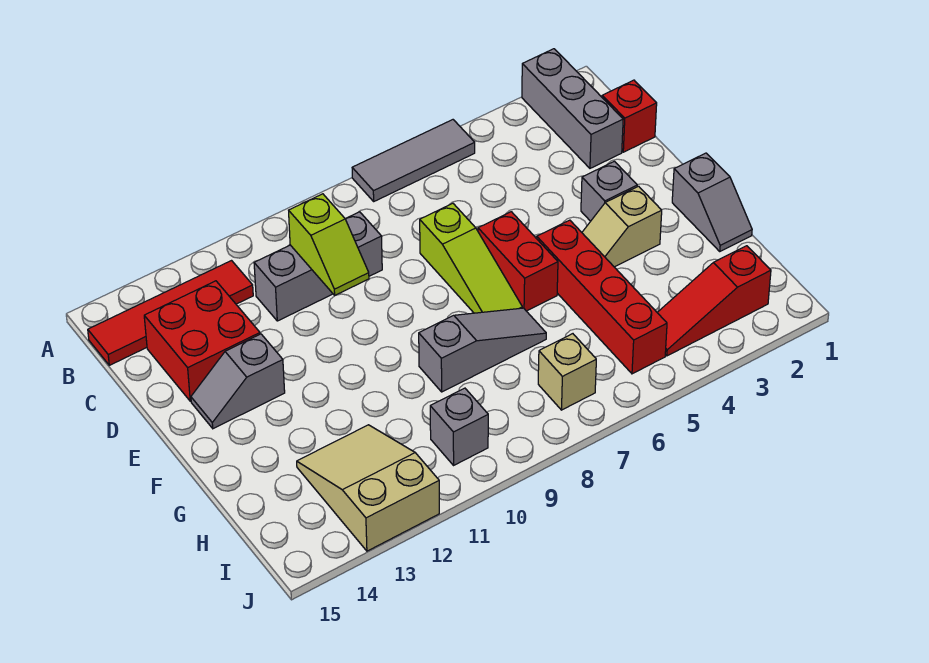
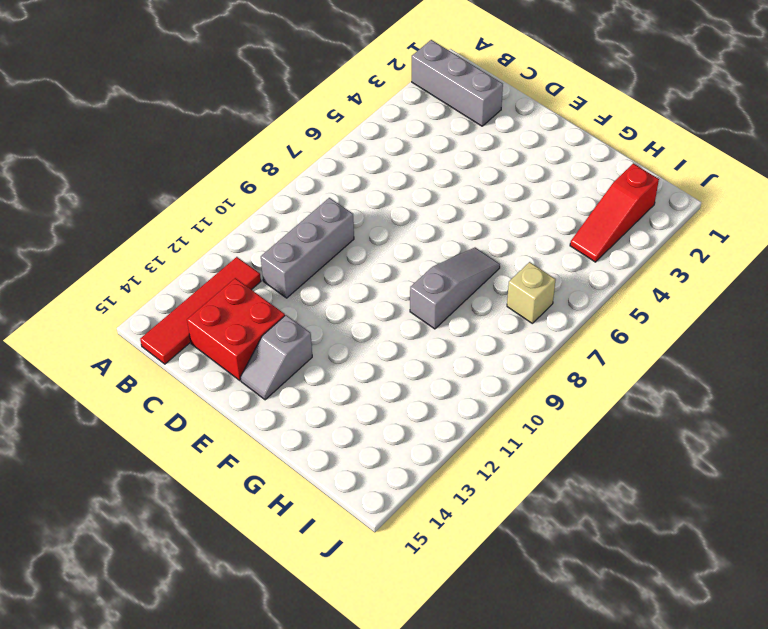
none -> grey tile A5:A7 level 1
none -> red brick C1 level 1
none -> lime slope D7:F7 level 1 top D

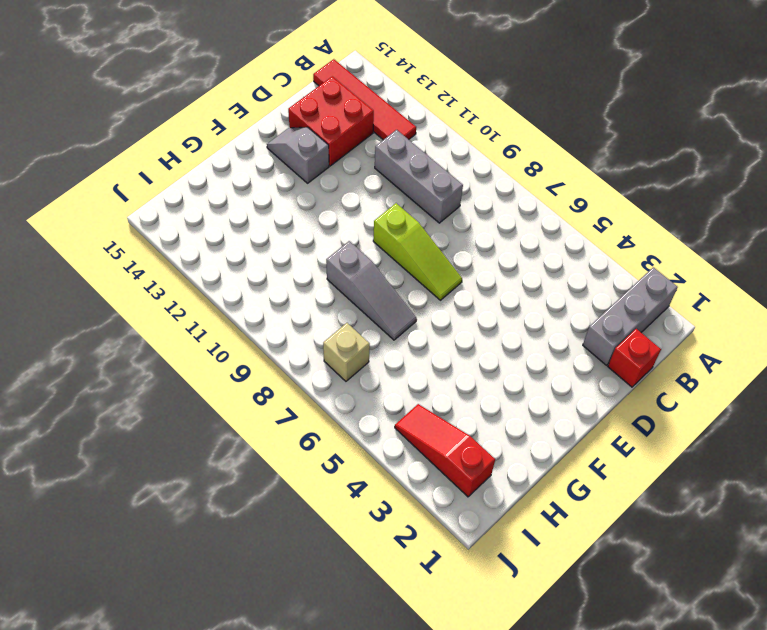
lime slope E7:E9 level 1 top 9 -> lime slope D7:F7 level 1 top D
none -> grey tile A5:A7 level 1
none -> grey brick E3 level 1
none -> red brick E6:F6 level 1

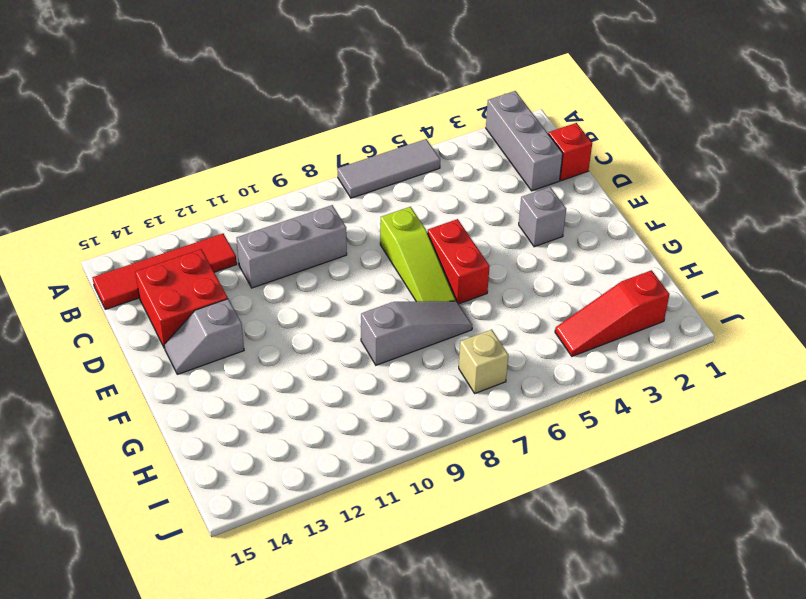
none -> grey slope F1:G1 level 1 top F
none -> tan slope F3:F4 level 1 top 3
none -> red brick F5:I5 level 1

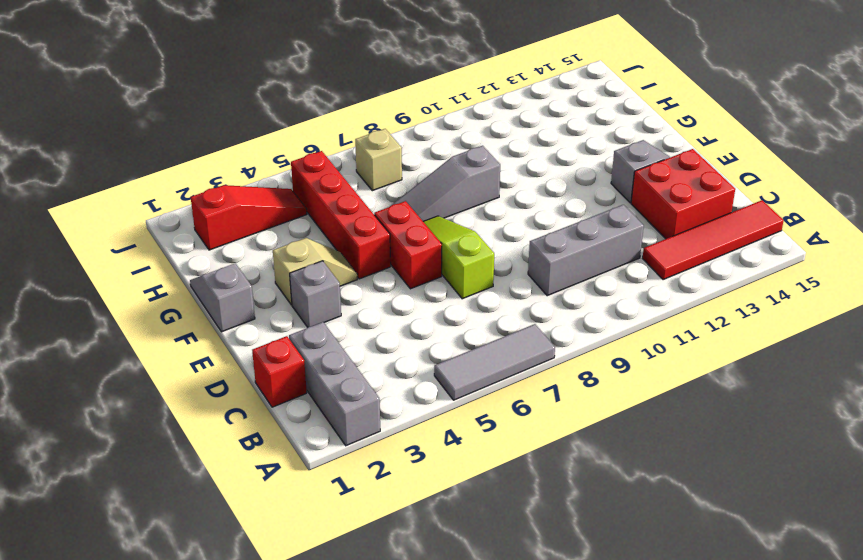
none -> tan slope H12:J13 level 1 top J
none -> grey brick I10 level 1
none -> lime slope C10:D10 level 2 top C

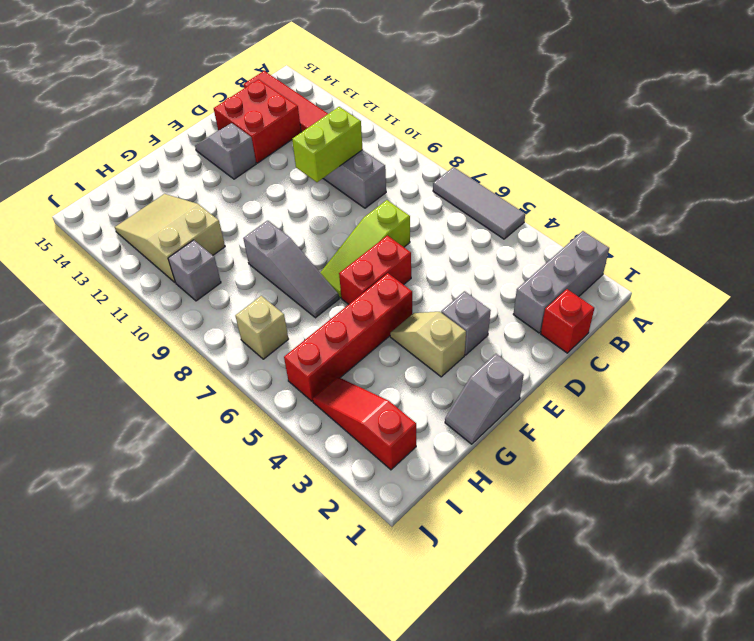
lime brick C10:D10 level 2 -> lime slope C10:D10 level 2 top C
tan slope H11:I13 level 1 top 11 -> tan slope H12:J13 level 1 top J

